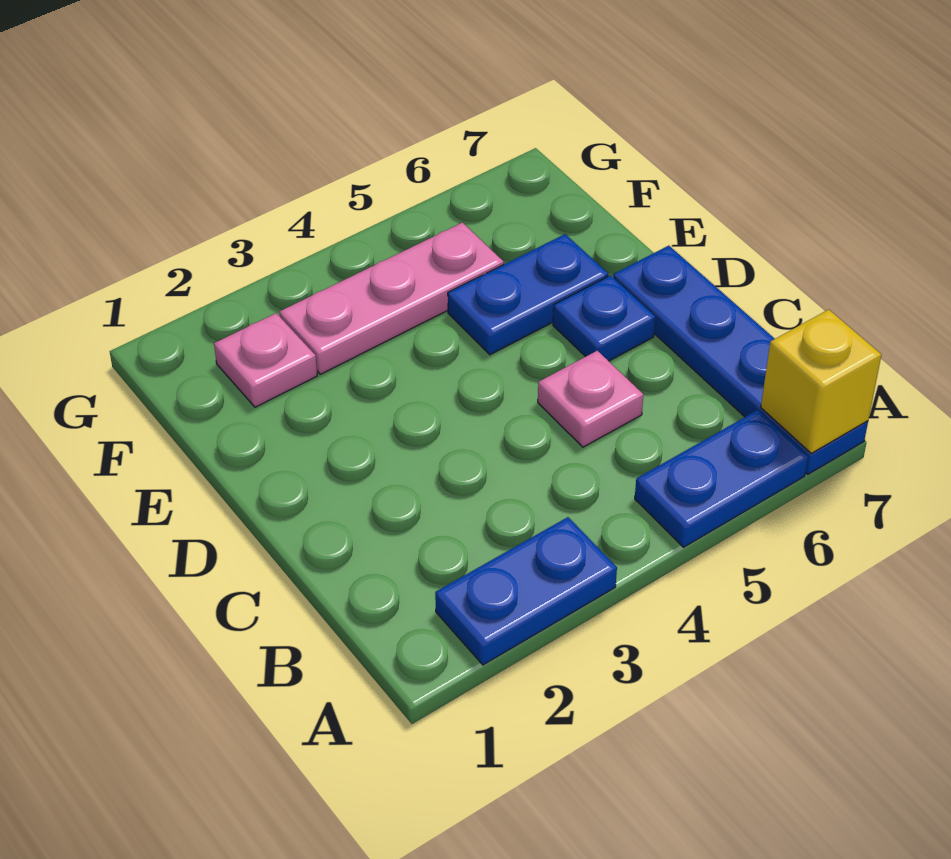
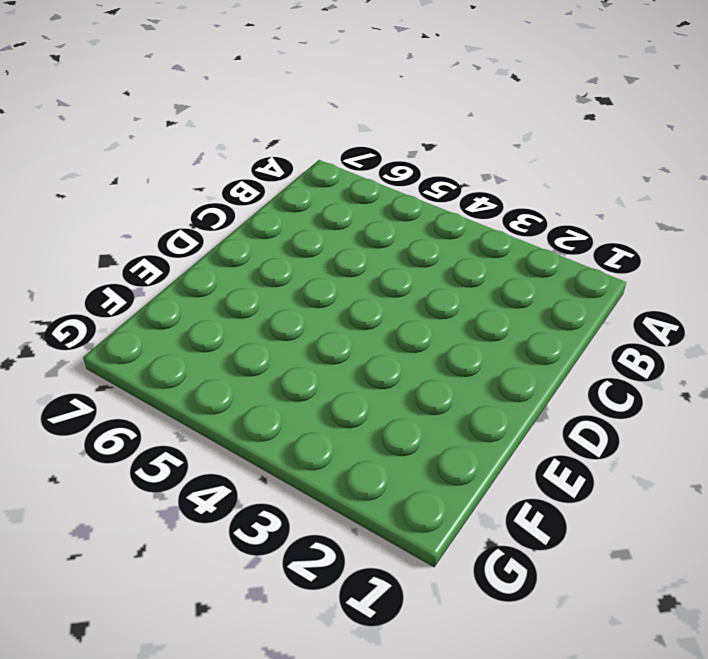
none -> blue plate A2:A3 level 1
none -> blue plate A5:A6 level 1

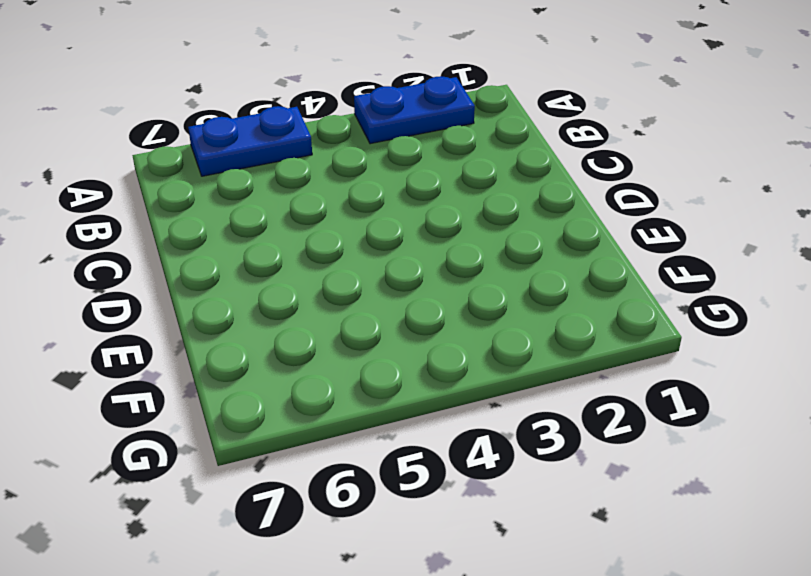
none -> blue plate A7:D7 level 1
none -> pink plate C5 level 1

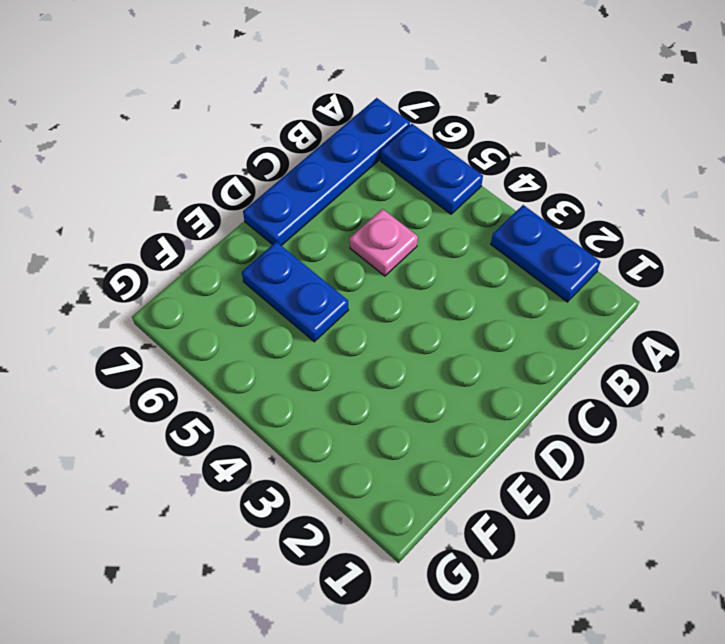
none -> blue plate D6 level 1
none -> pink plate F2 level 1

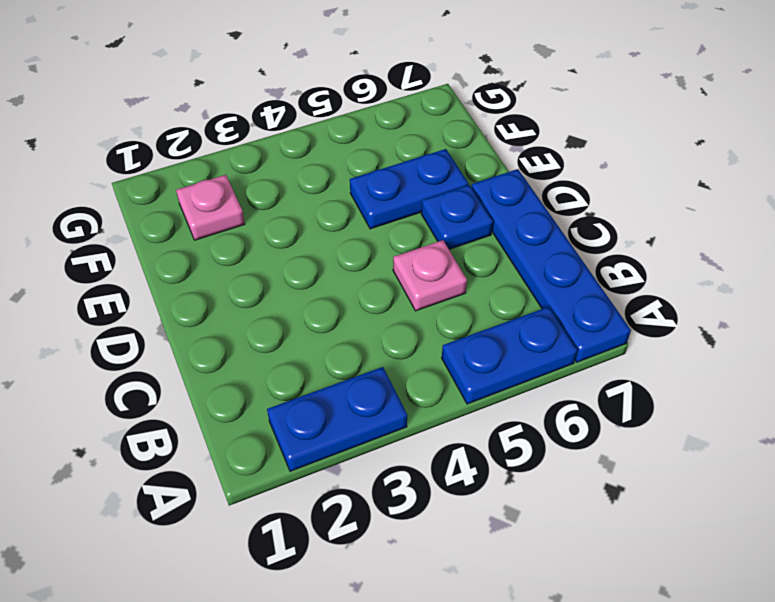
none -> pink plate F3:F5 level 1
none -> yellow brick A7 level 2

